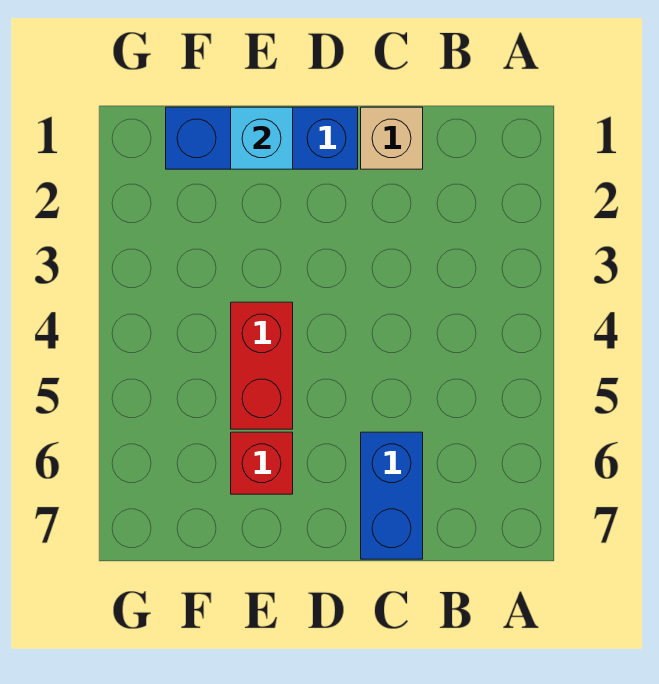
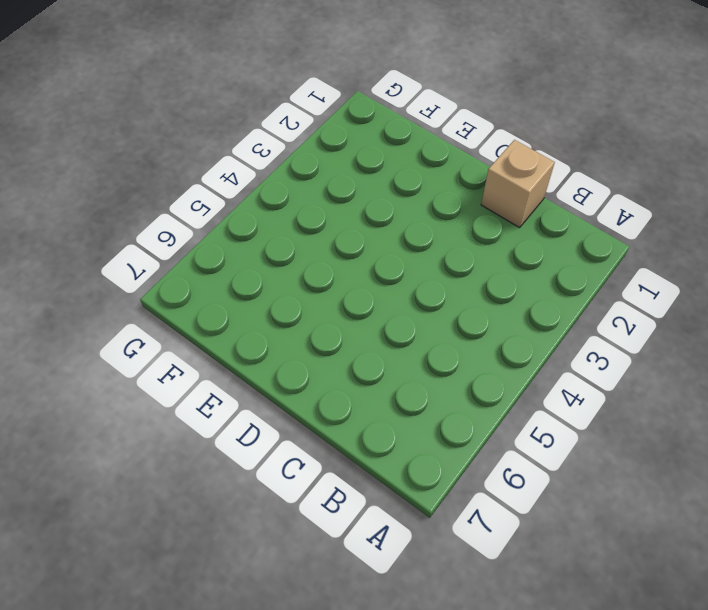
none -> blue brick C6:C7 level 1
none -> blue brick D1:F1 level 1

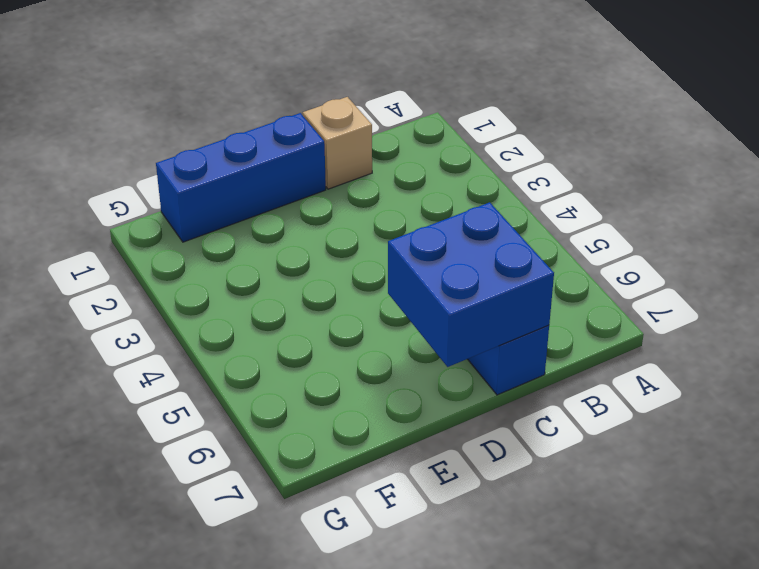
blue brick C6:D7 level 2 -> none
none -> red brick E4:E5 level 1
none -> red brick E6 level 1

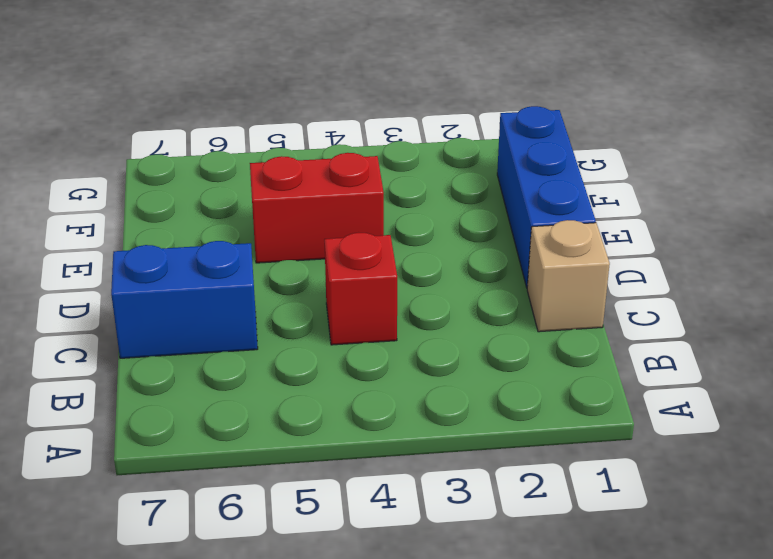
red brick C4 level 1 -> red brick E6 level 1
none -> cyan brick E1 level 2

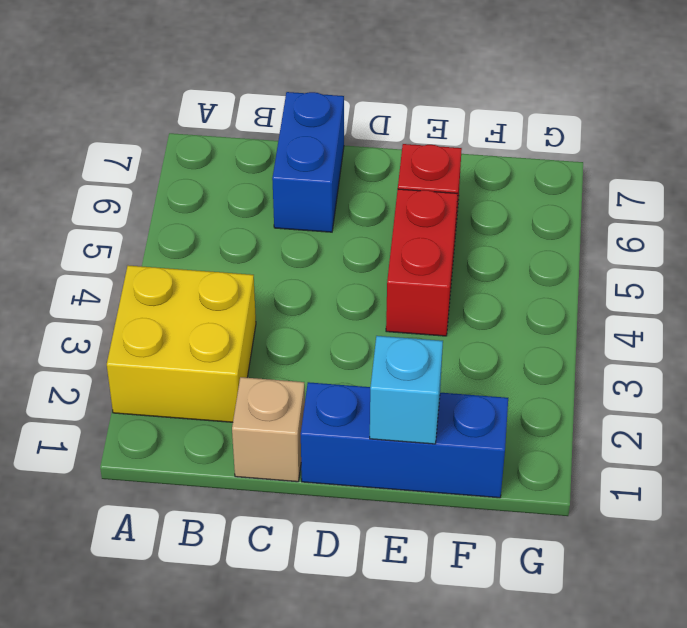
yellow brick A2:B3 level 1 -> none

